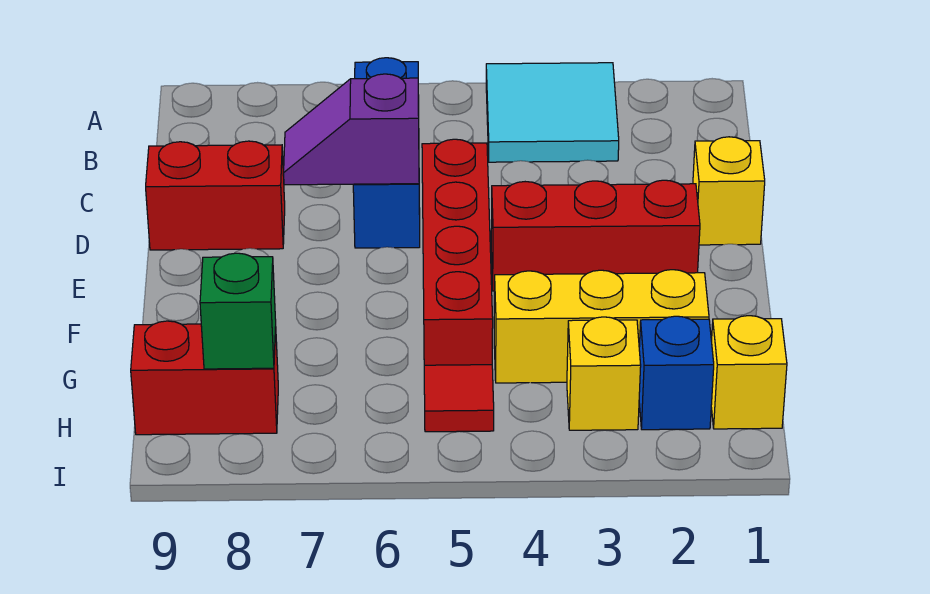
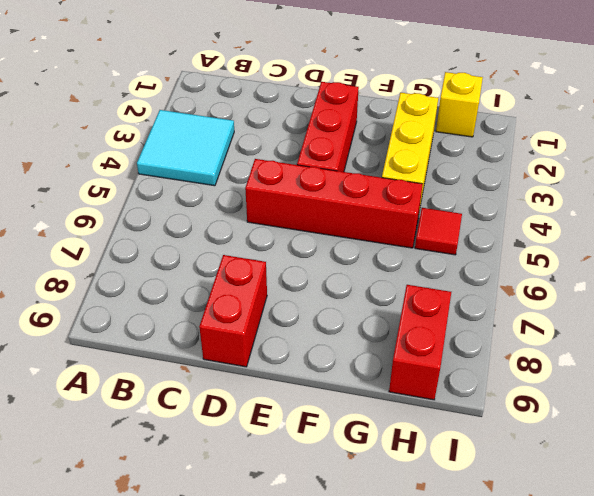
none -> blue brick B6:D6 level 1
none -> yellow brick D1 level 1
none -> blue brick H2 level 1

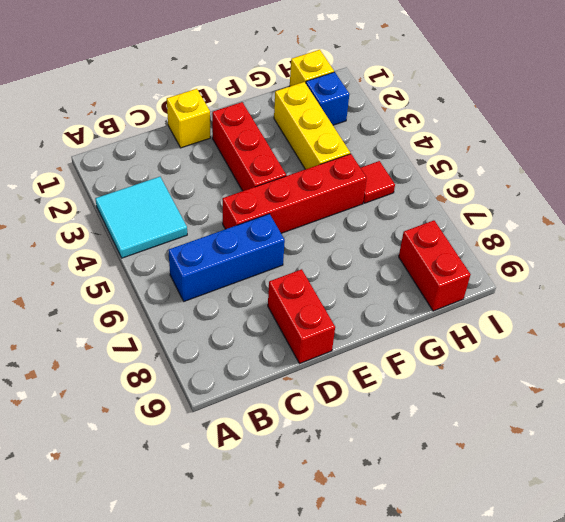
none -> yellow brick H3 level 1
none -> purple slope D6:D7 level 2 top 6
none -> green brick H8 level 2

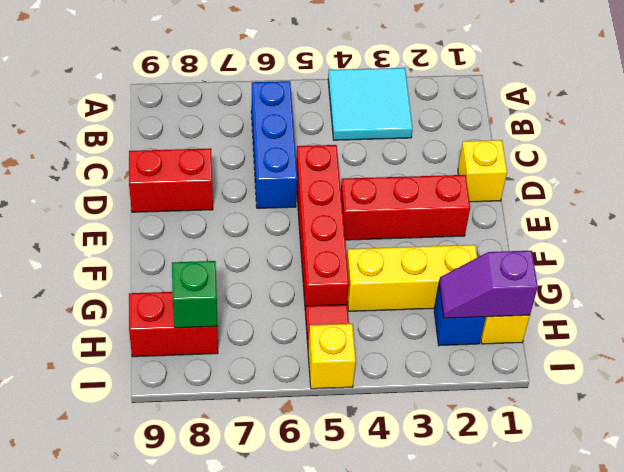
purple slope H1:H2 level 2 top 1 -> purple slope D6:D7 level 2 top 6
yellow brick I5 level 1 -> yellow brick H3 level 1

